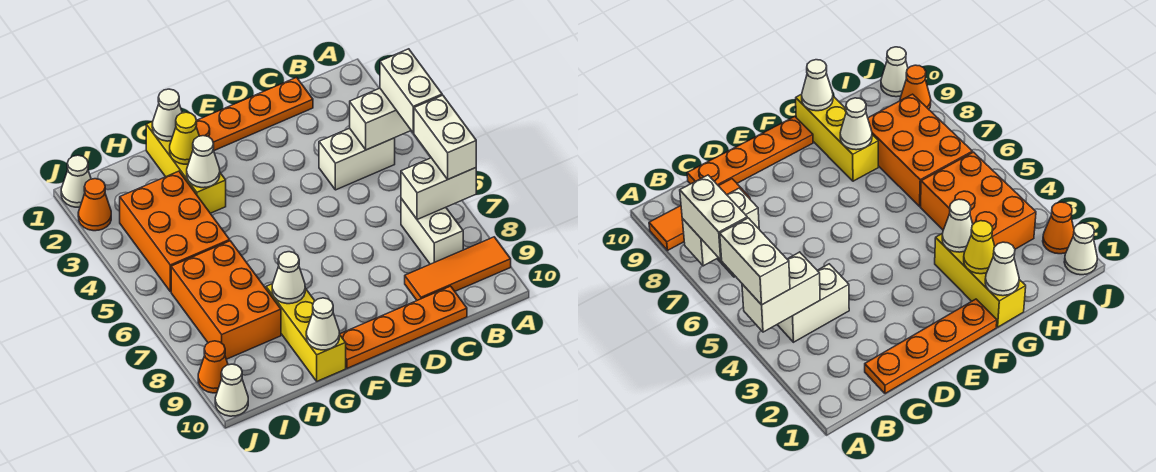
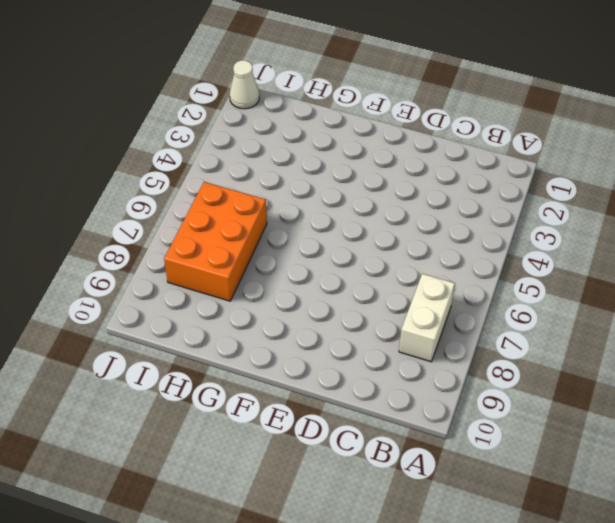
none -> orange tile A9:C9 level 1
none -> white brick B4:C4 level 1
none -> orange plate C1:F1 level 1

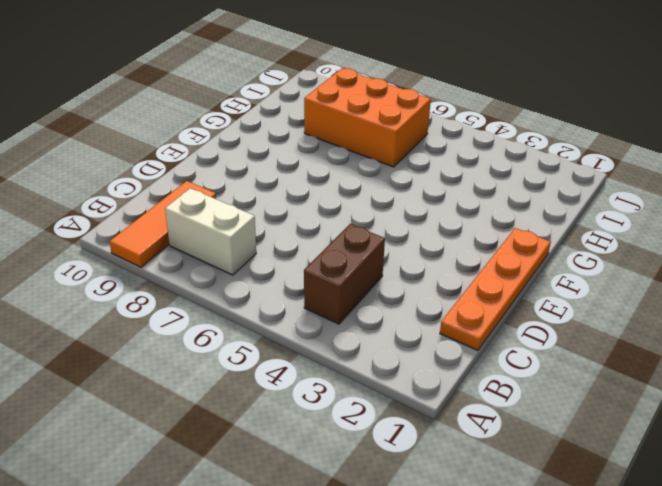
brown brick B4:C4 level 1 -> white brick B4:C4 level 1
none -> orange plate C10:F10 level 1
none -> yellow brick G1:G3 level 1
none -> yellow brick G8:G10 level 1

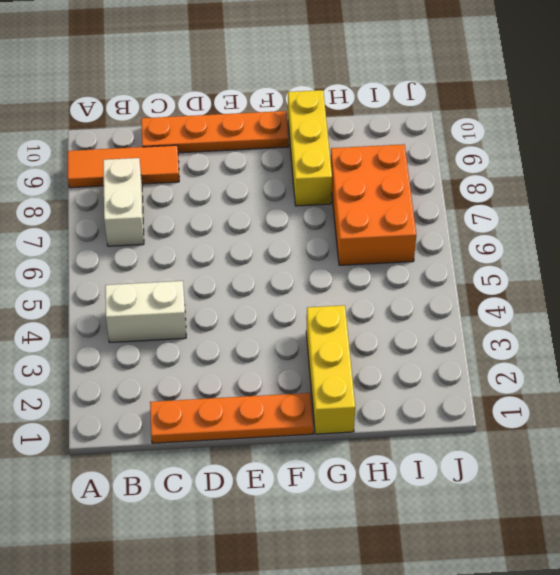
none -> orange brick H3:I5 level 1
none -> white cone J1 level 1
none -> orange cone J2 level 1

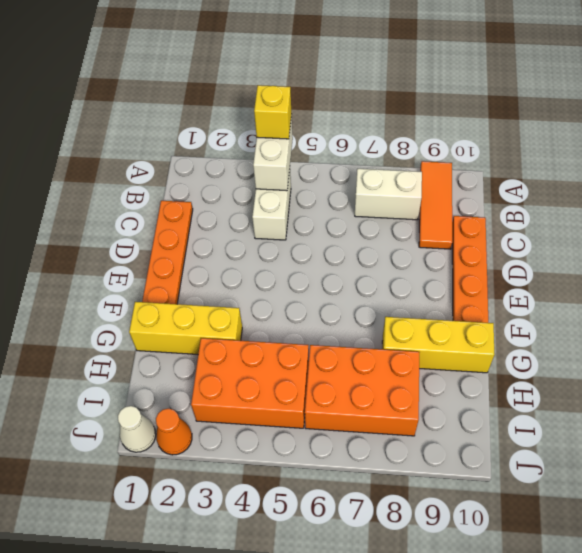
yellow brick A4 level 3 -> white brick A4:A5 level 3
none -> orange cone J9 level 1
none -> white cone J10 level 1
none -> white brick A7:B7 level 2

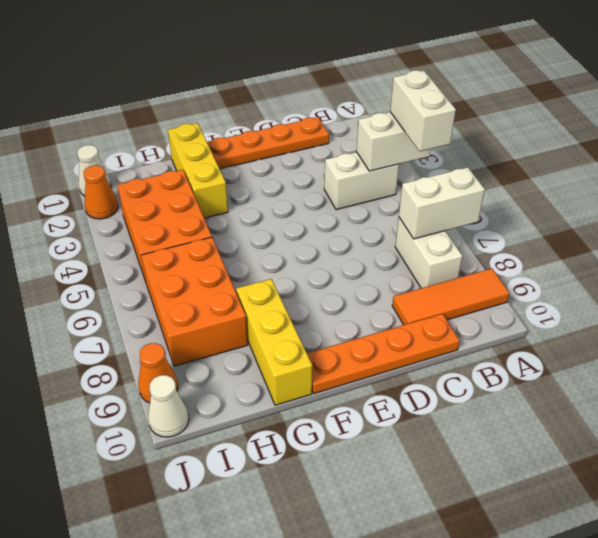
none -> white cone G1 level 2
none -> yellow cone G2 level 2
none -> white cone G3 level 2

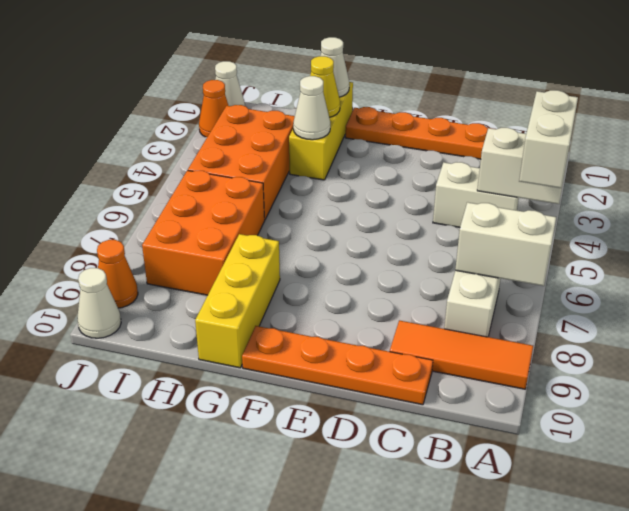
none -> white cone G8 level 2
none -> white cone G10 level 2
none -> white brick A6:A7 level 3

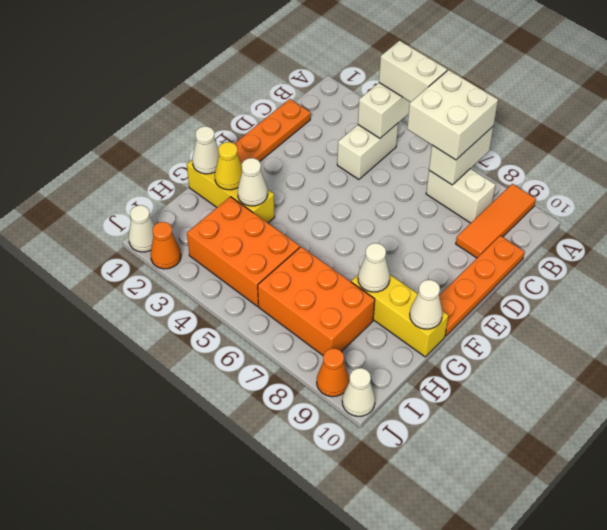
white brick A6:B7 level 3 -> white brick A6:A7 level 3

